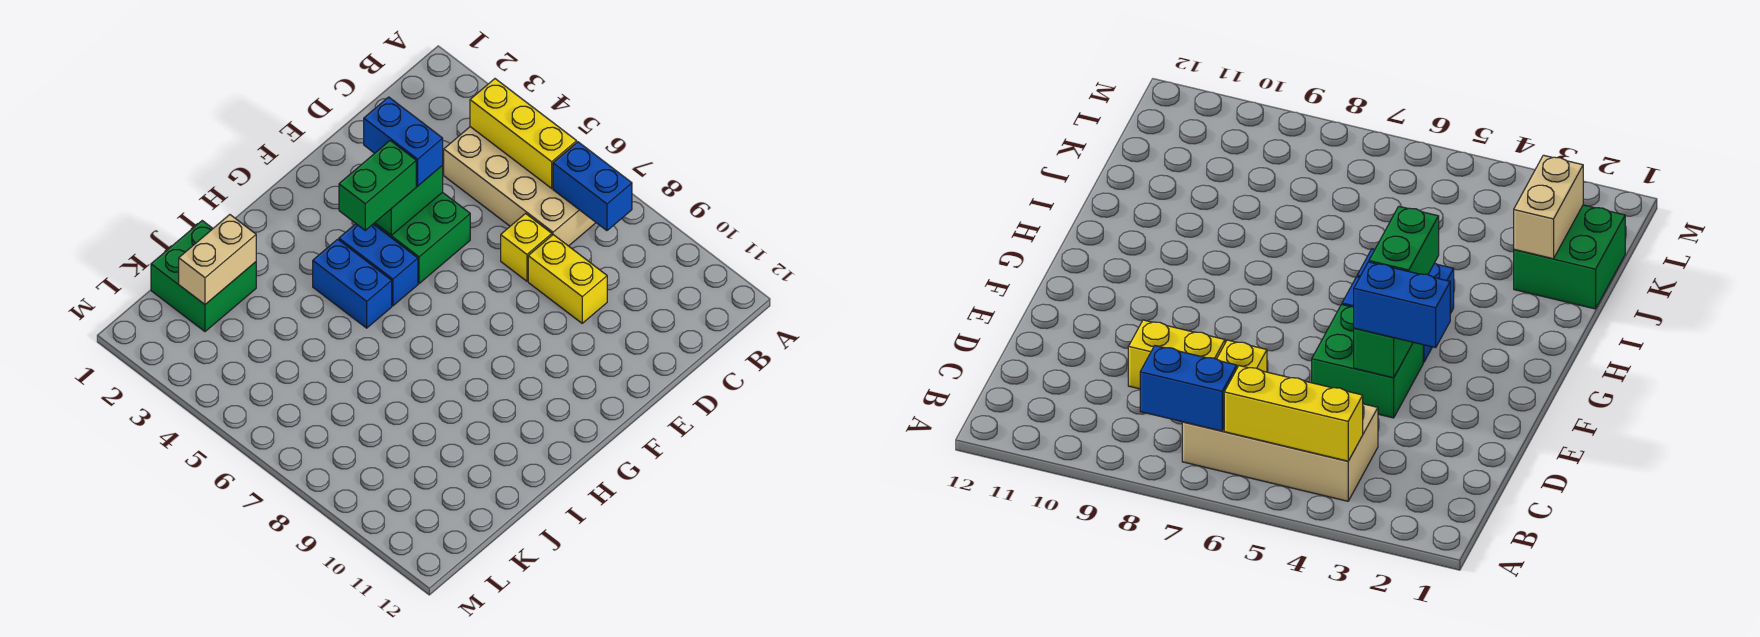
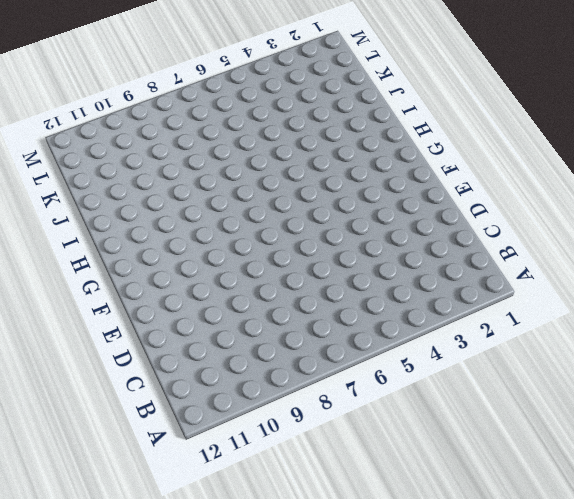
none -> tan brick B4:C7 level 1
none -> yellow brick D7 level 1
none -> yellow brick D8:D9 level 1

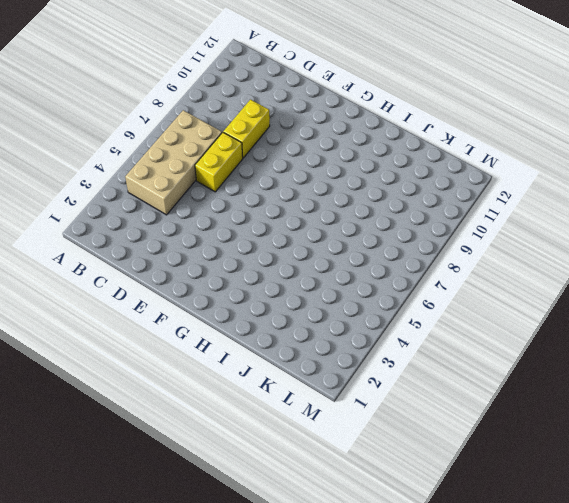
yellow brick D6:D7 level 1 -> yellow brick D7 level 1
none -> green brick E4:F5 level 1
none -> blue brick G4:G5 level 1
none -> blue brick H4:H5 level 1

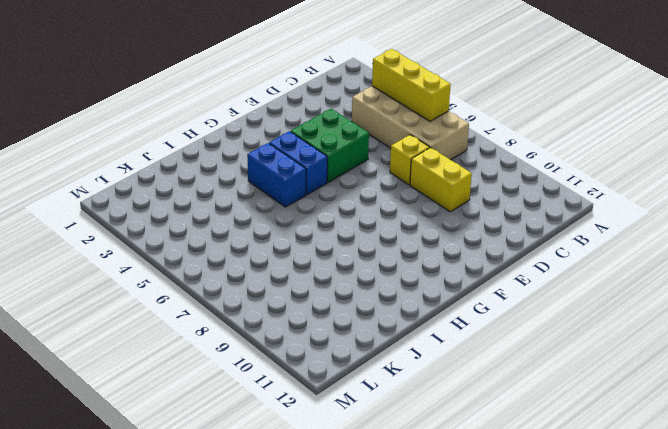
none -> green brick J1:K2 level 1
none -> blue brick B7:B8 level 2
none -> green brick E4:F4 level 2

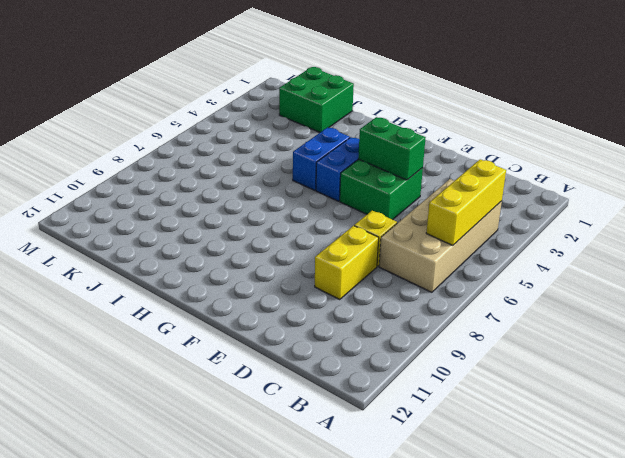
none -> blue brick B7:B8 level 2
none -> tan brick J2:K2 level 2
none -> blue brick E3:E4 level 3

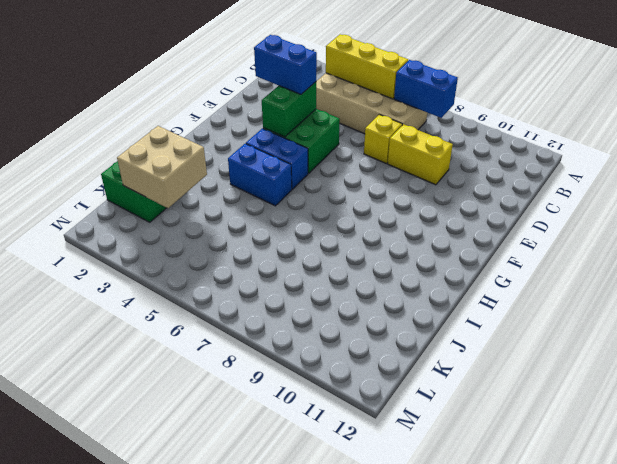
tan brick J2:K3 level 2 -> tan brick J2:K2 level 2
none -> green brick F4:G4 level 3

